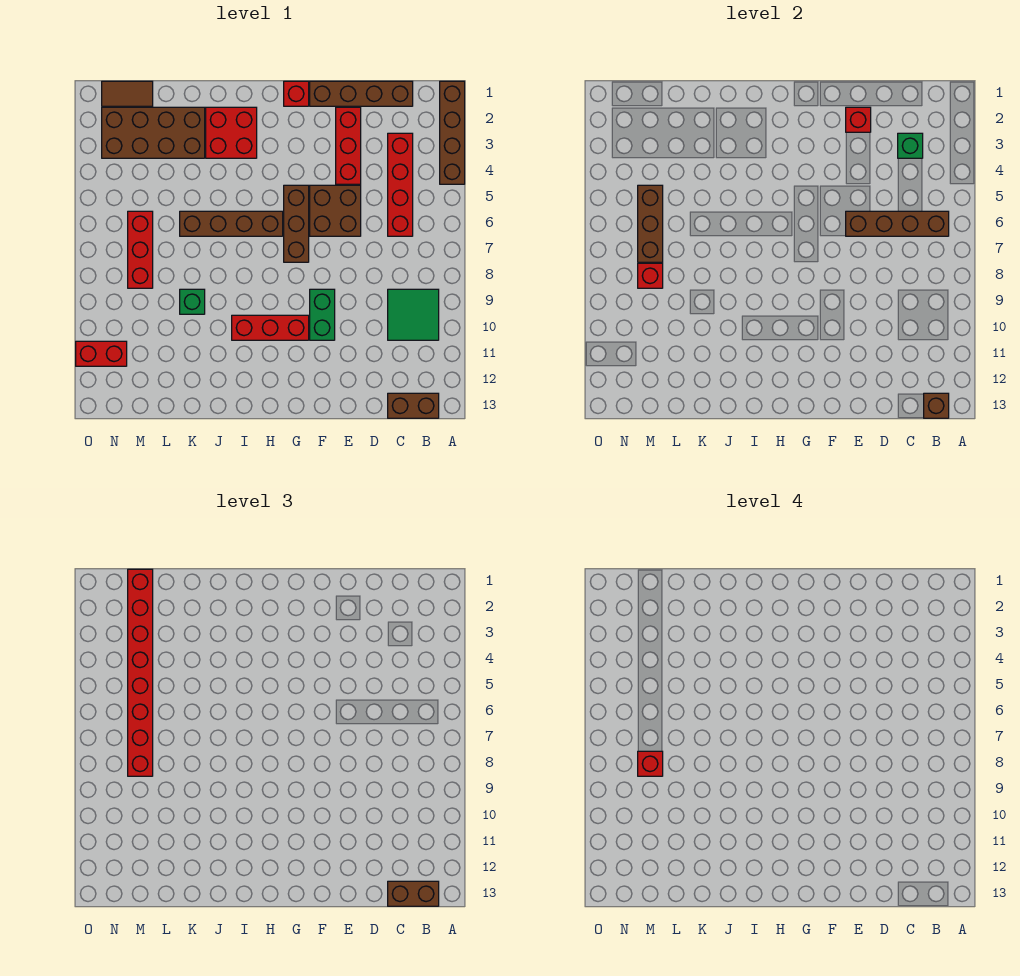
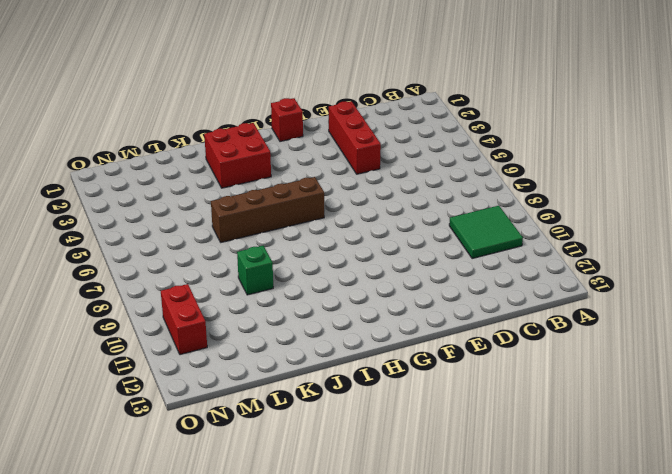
red brick N10:N11 level 1 -> red brick N11:O11 level 1
none -> brown brick A1:A4 level 1
none -> brown brick B13:C13 level 1
none -> brown brick C1:F1 level 1

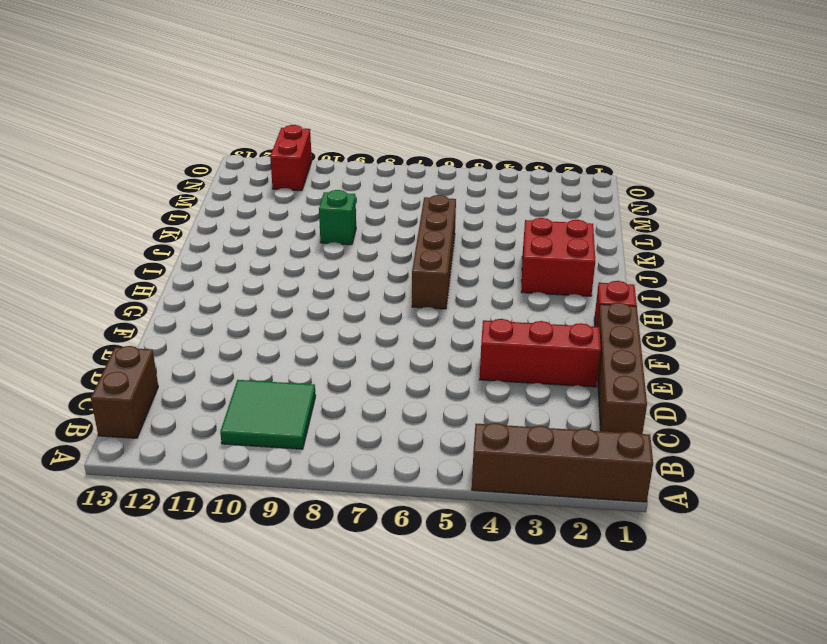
none -> red brick C3:C6 level 1
none -> brown brick E5:F6 level 1
none -> green brick F9:F10 level 1

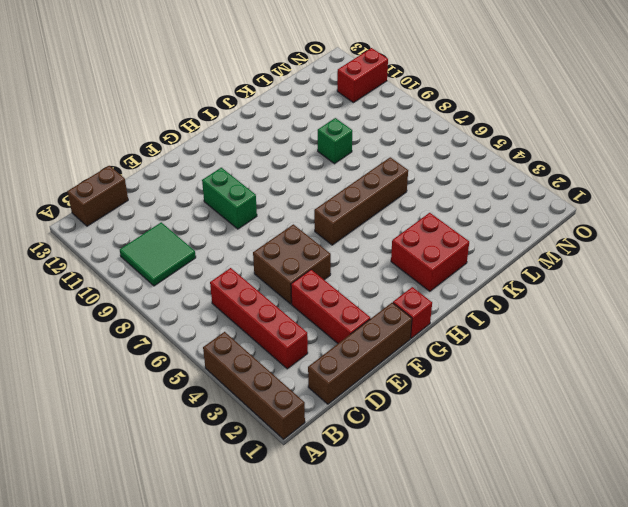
none -> brown brick G5:G7 level 1
none -> red brick G10:I10 level 1
none -> brown brick K2:N3 level 1

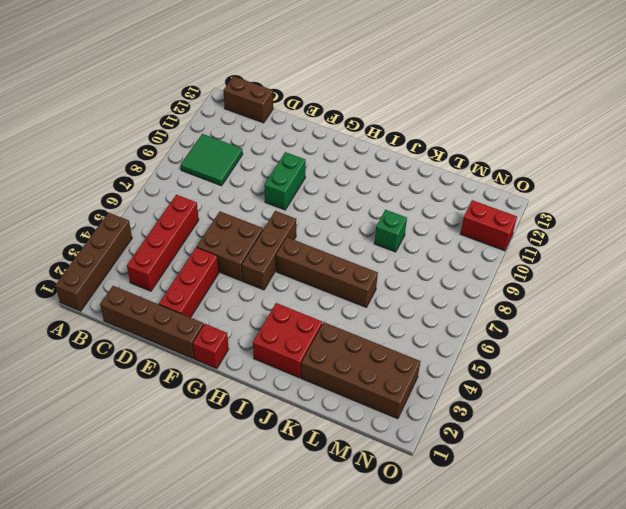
none -> red brick G10:I10 level 1
none -> brown tile M1:N1 level 1
none -> red brick M6:M8 level 1

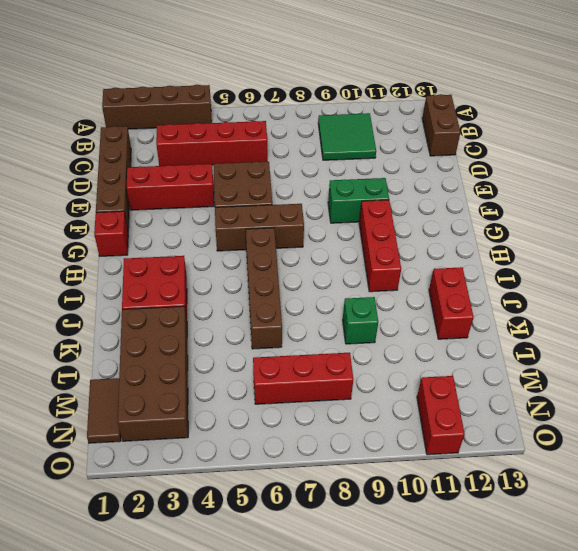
red brick J12:K12 level 1 -> none
none -> brown brick B6:E6 level 2
none -> brown brick B13 level 2
none -> green brick C3 level 2

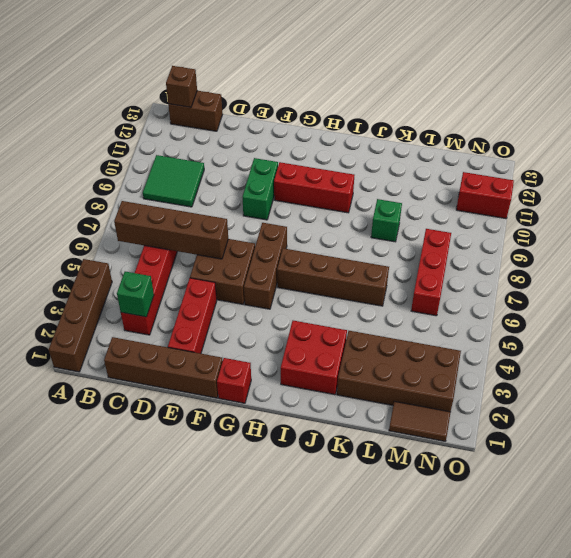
none -> red brick E2 level 2
none -> brown brick M5:M7 level 2
none -> red brick M8 level 2

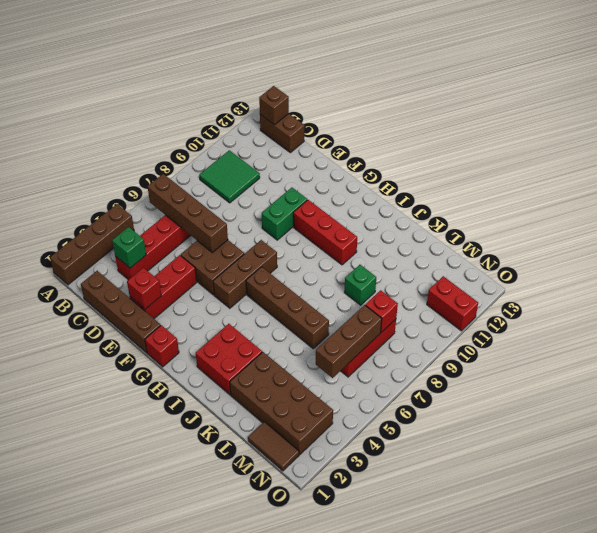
none -> brown brick B13:C13 level 3
none -> red brick M1:M8 level 3
none -> red brick M8 level 4

